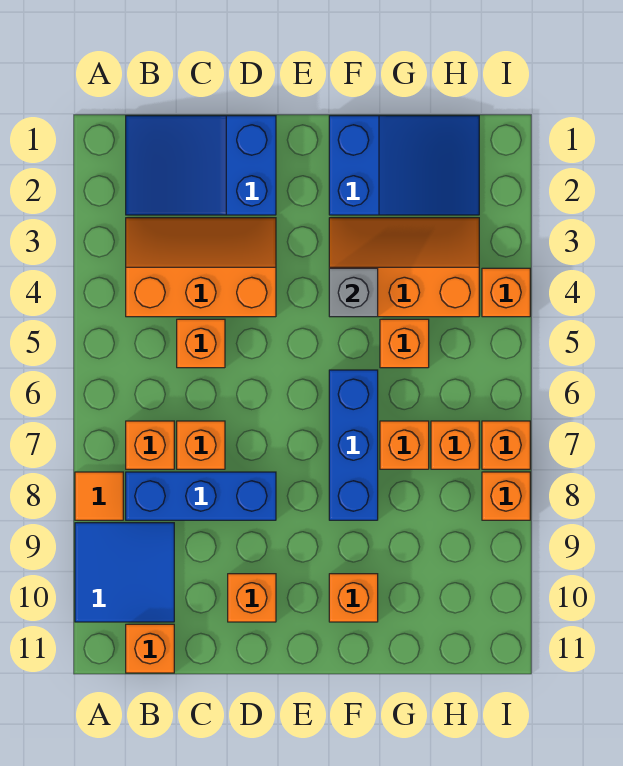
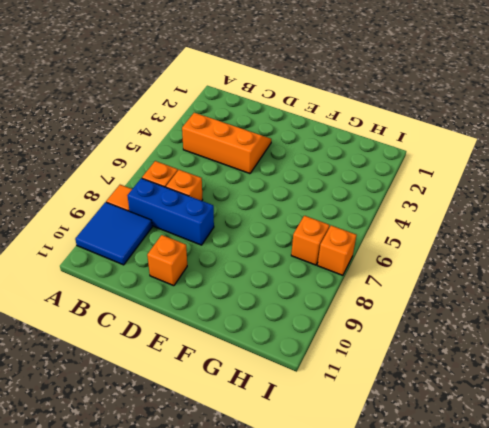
none -> blue slope B1:D2 level 1 top D
none -> orange brick B11 level 1
none -> orange brick C5 level 1

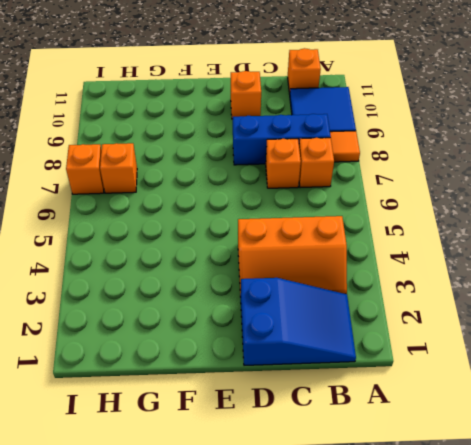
none -> orange brick C5 level 1
none -> blue slope F1:H2 level 1 top F
none -> orange slope F3:H4 level 1 top 4

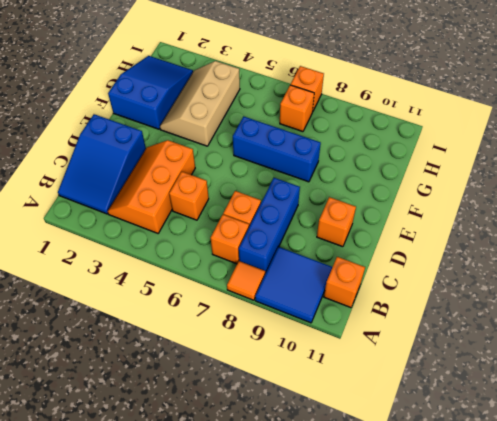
tan slope F3:H4 level 1 top 4 -> orange slope F3:H4 level 1 top 4
none -> orange brick F10 level 1
none -> orange brick G5 level 1
none -> orange brick G7 level 1

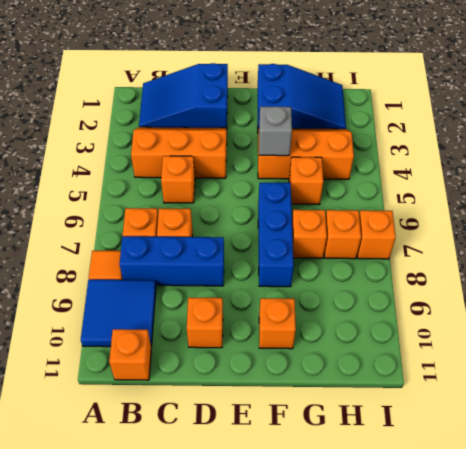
none -> orange brick I4 level 1
none -> orange brick I8 level 1

